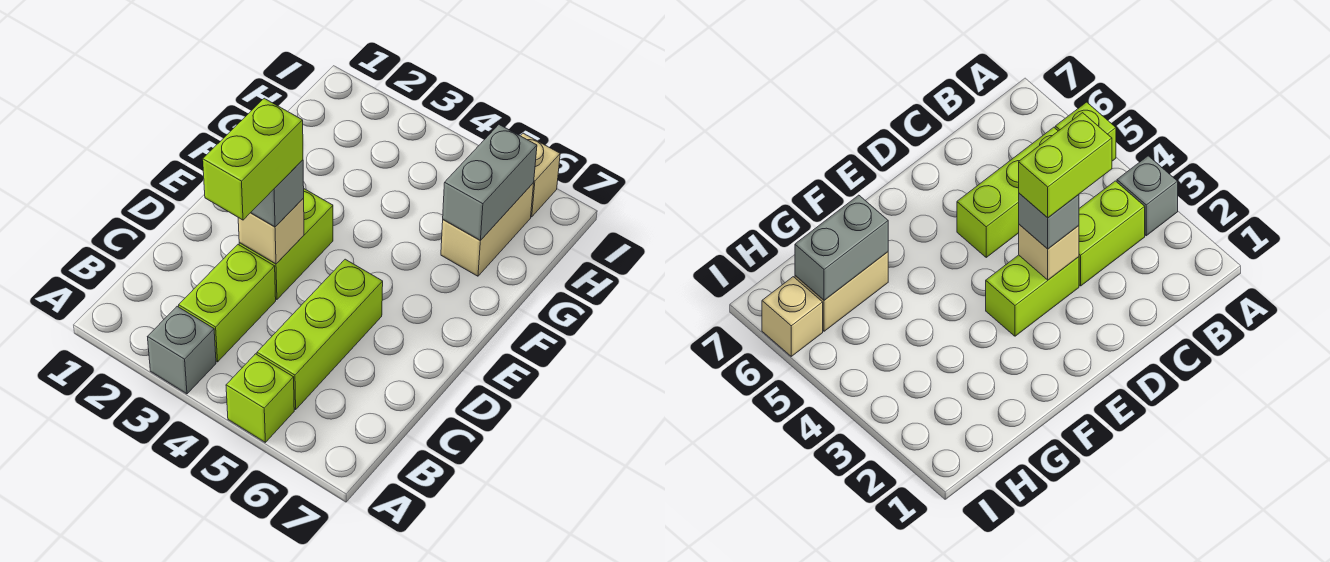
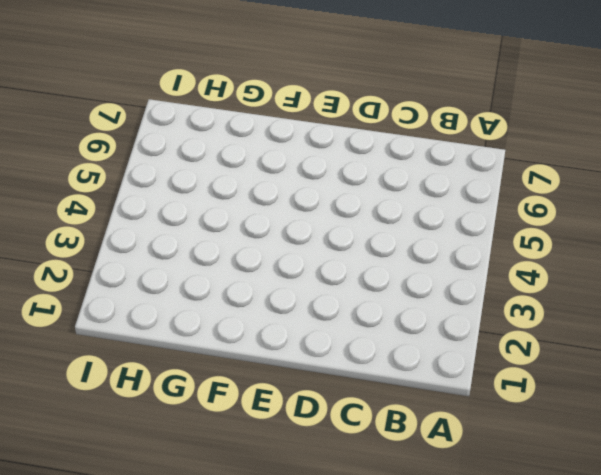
none -> grey brick A3 level 1
none -> lime brick A5 level 1

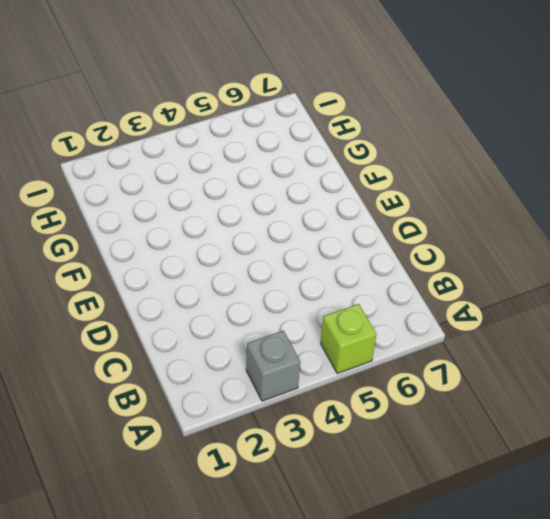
none -> lime brick B3:C3 level 1
none -> lime brick B5:D5 level 1

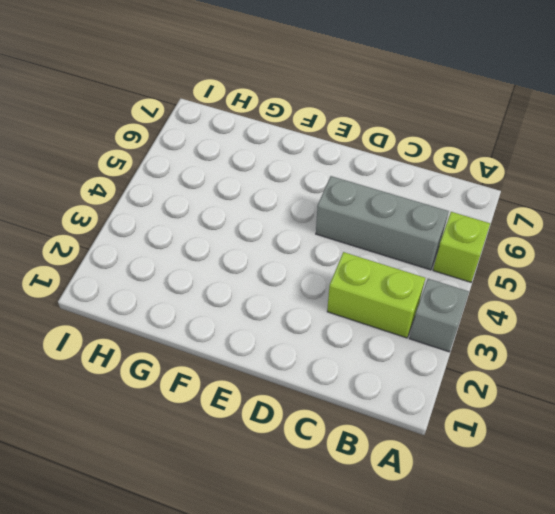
grey brick B5:D5 level 1 -> lime brick B5:D5 level 1
none -> lime brick D3:E3 level 1
none -> tan brick G6:H6 level 1

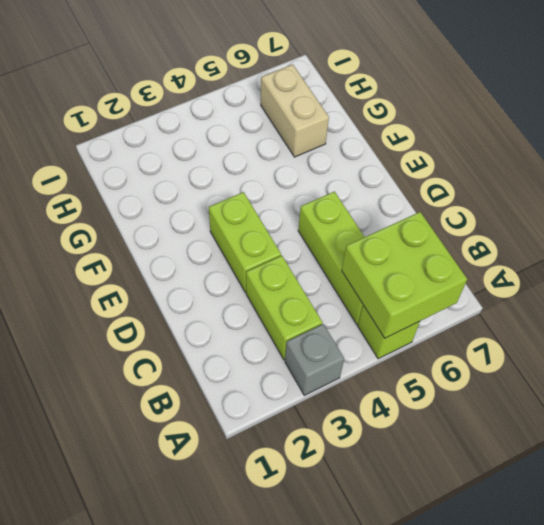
lime brick A5:B6 level 2 -> none
none -> tan brick I6 level 1
none -> tan brick D3 level 2

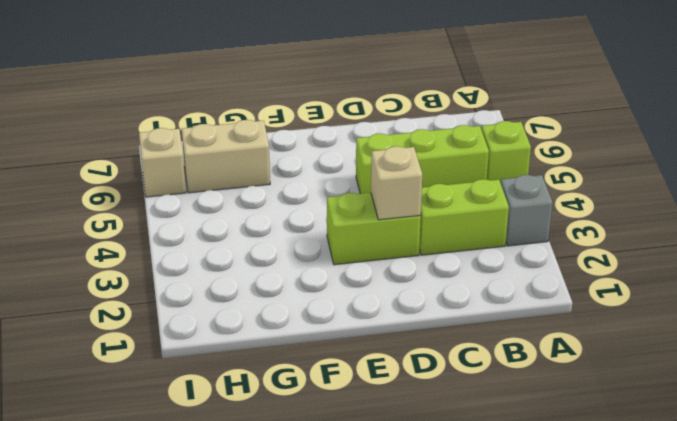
none -> grey brick G6:H6 level 2
none -> grey brick D3 level 3

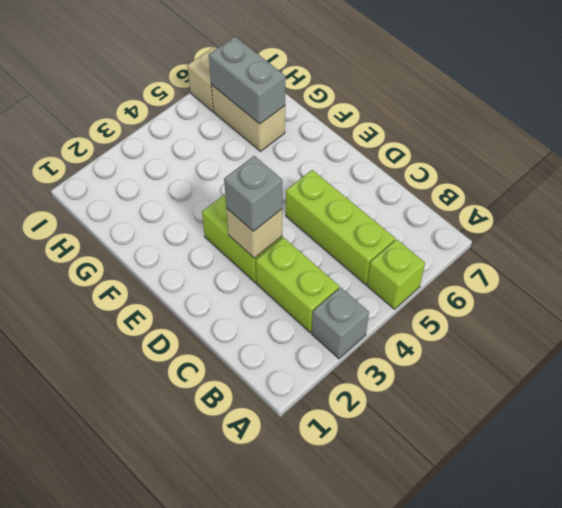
none -> lime brick C3:D3 level 4

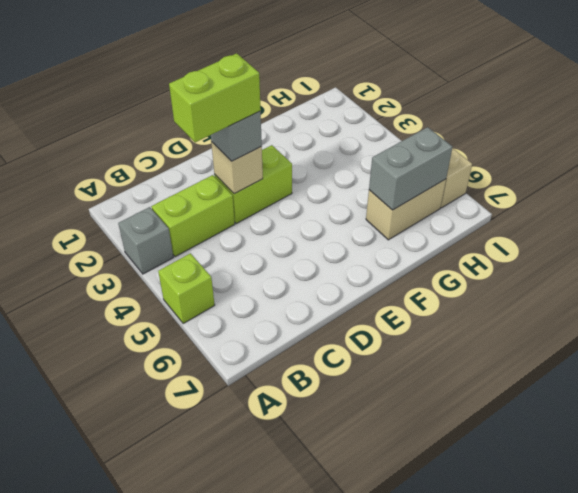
none -> lime brick B5:D5 level 1

